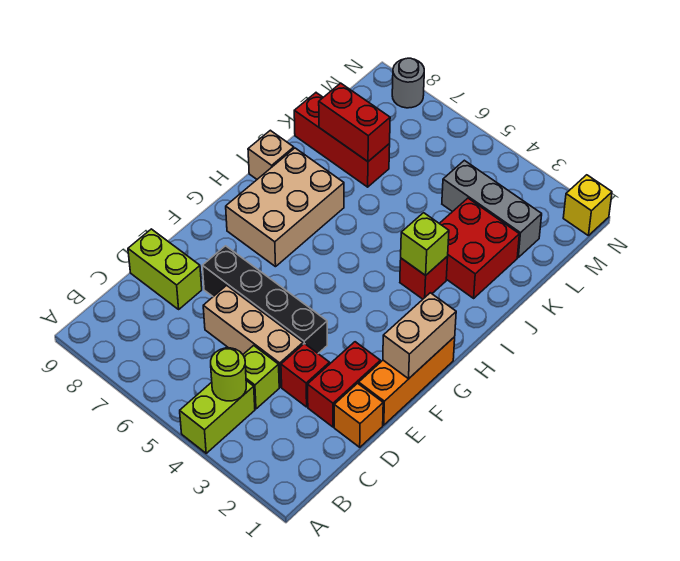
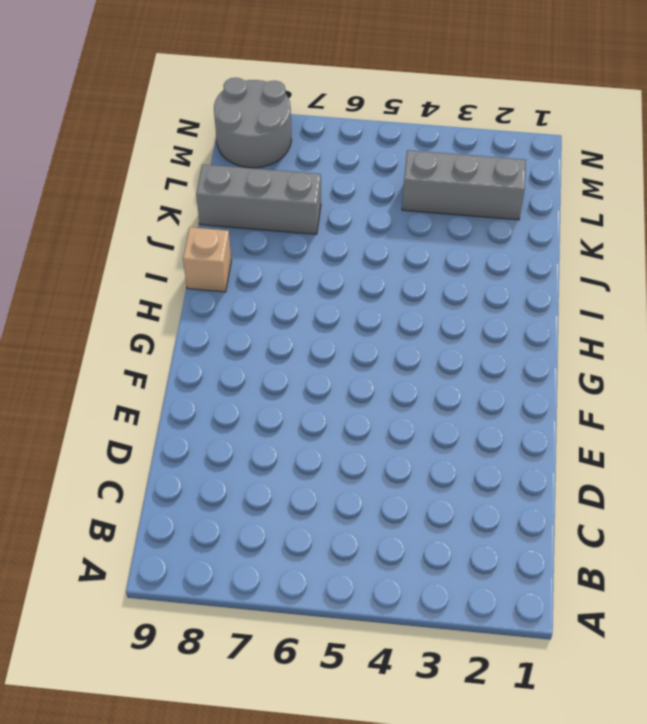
grey brick K7:K9 level 1 -> red brick K7:K9 level 1
grey round brick M8:N9 level 1 -> grey round brick N8 level 1
none -> lime brick A4:B4 level 1
none -> lime brick C4 level 1
none -> orange brick D1 level 1

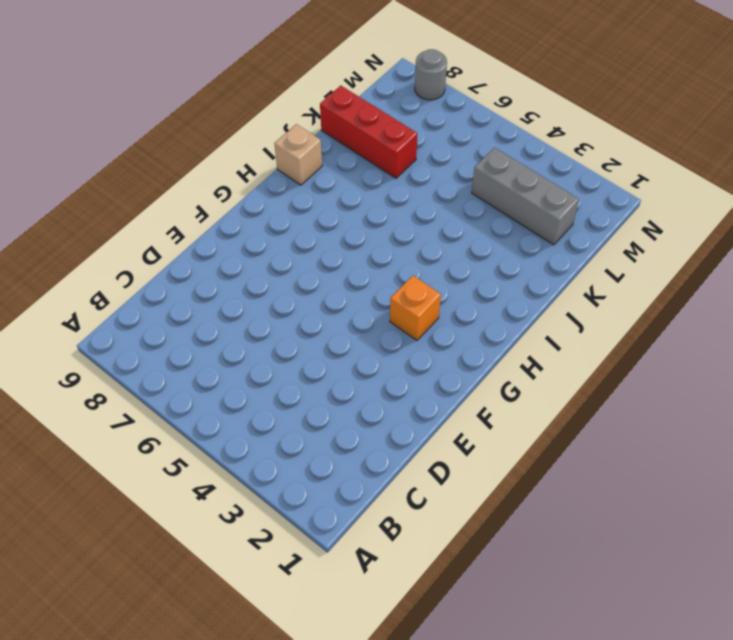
orange brick G3 level 1 -> orange brick D1 level 1
none -> lime brick A4:B4 level 1
none -> lime brick C4 level 1
none -> red brick D2:E2 level 1

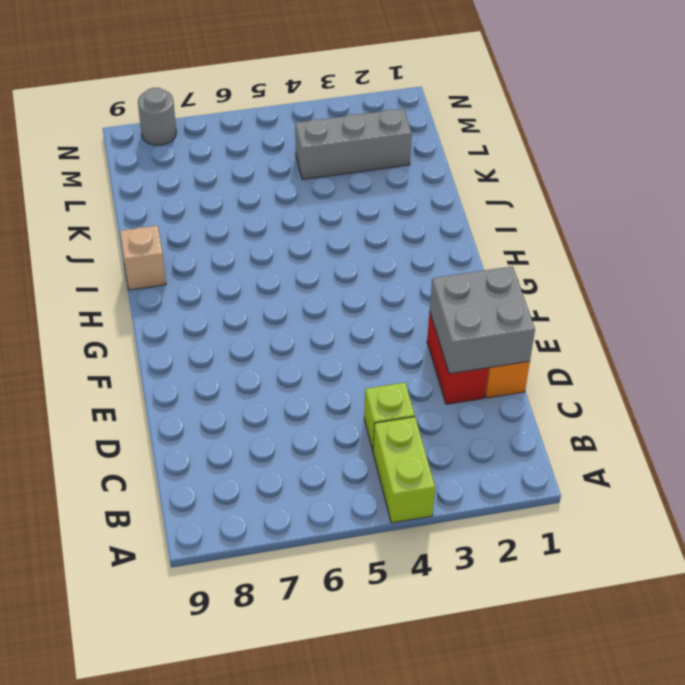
grey brick D1:E2 level 2 -> none
none -> red brick D3 level 1
none -> tan brick D4:D6 level 1
none -> lime brick D8:D9 level 1

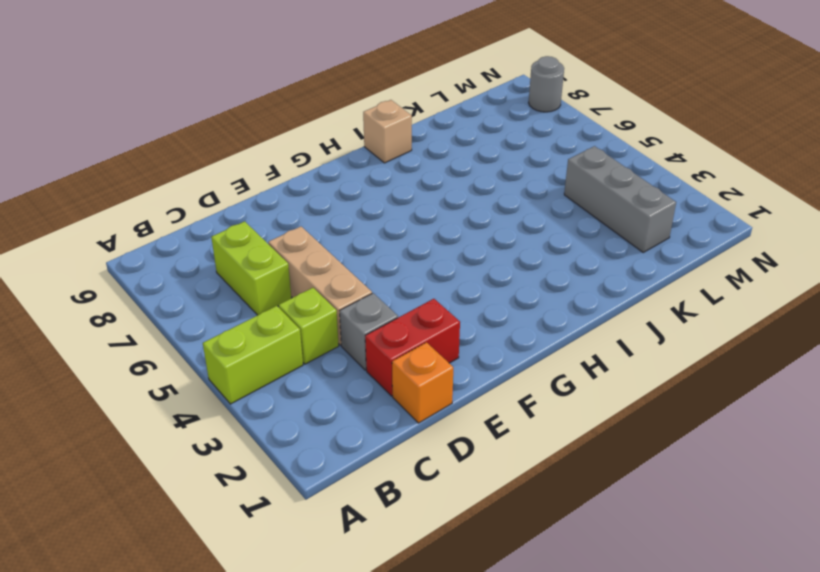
lime brick C6:C7 level 1 -> lime brick D8:D9 level 1
grey brick D3 level 1 -> red brick D3 level 1
none -> orange brick E1:G1 level 1
none -> black brick E4:E7 level 1
none -> tan brick G7:I8 level 1

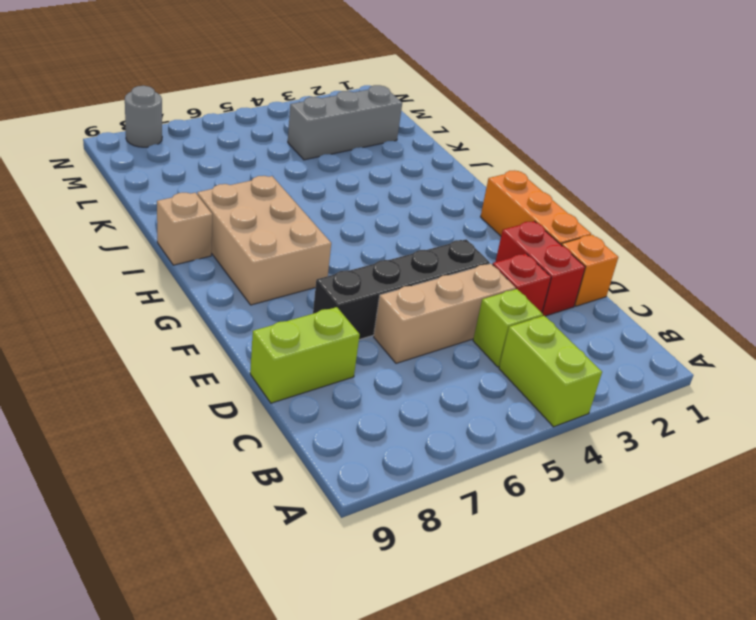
none -> red brick I3 level 1
none -> red brick J2:K3 level 1
none -> red brick K7:K9 level 1

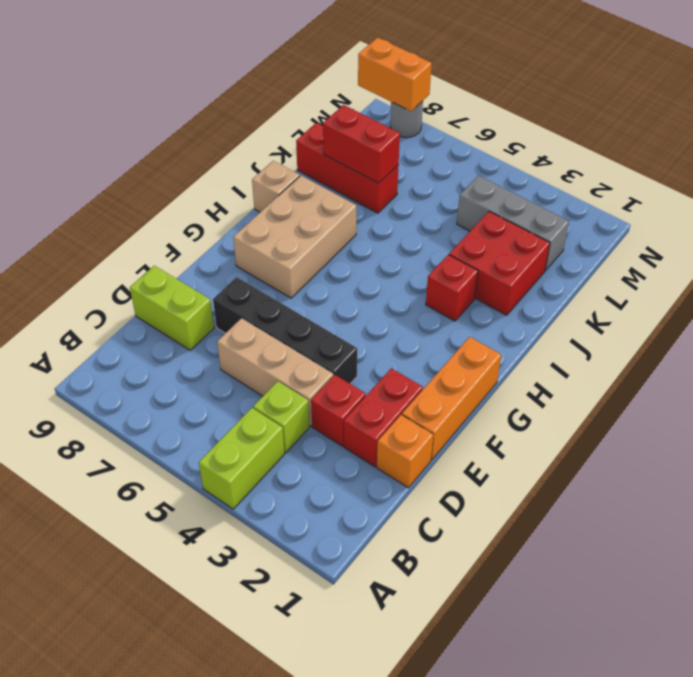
orange brick N8:N9 level 2 -> none
none -> yellow brick N1 level 1
none -> lime round brick B4 level 2
none -> tan brick F1:G1 level 2

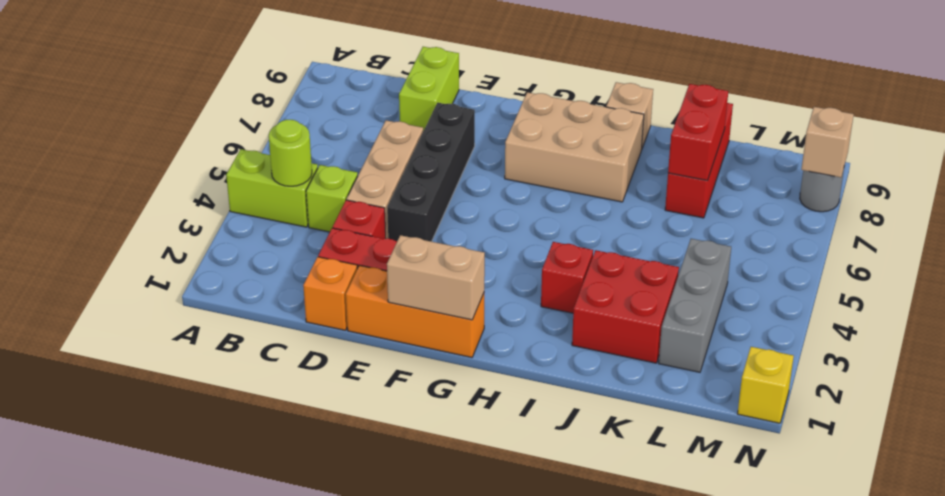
tan brick N8 level 2 -> none
none -> lime brick I3 level 2

